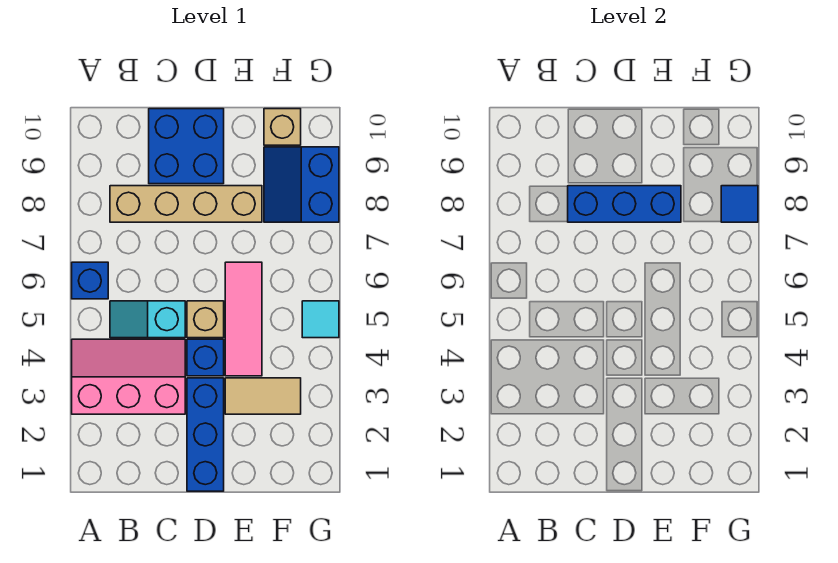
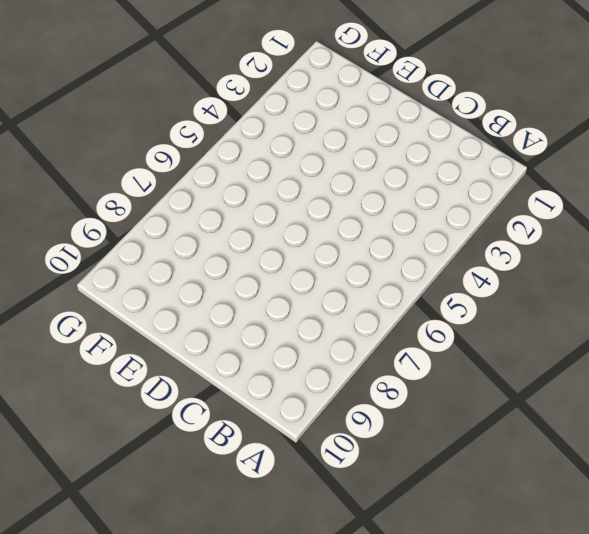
none -> pink slope A3:C4 level 1 top 3
none -> blue brick A6 level 1
none -> cyan slope B5:C5 level 1 top C

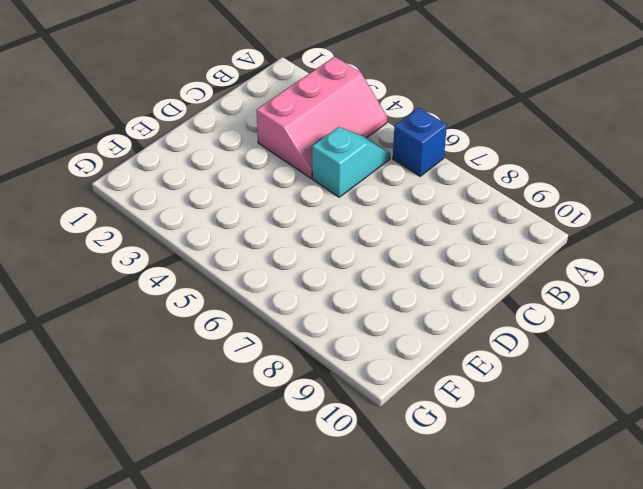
none -> tan brick B8:E8 level 1
none -> blue brick C9:D10 level 1
none -> blue brick D1:D3 level 1

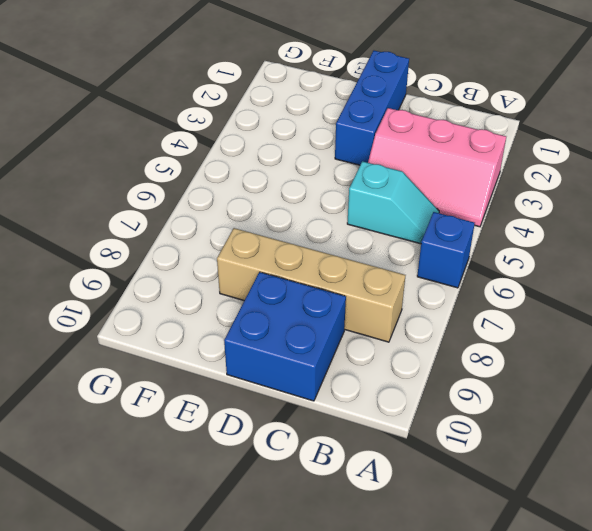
none -> blue brick D4 level 1
none -> tan brick D5 level 1
none -> tan tile E3:F3 level 1

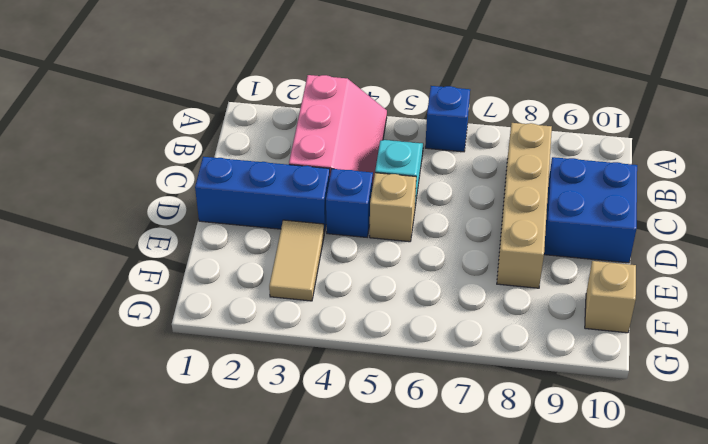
none -> pink tile E4:E6 level 1
none -> blue slope F8:G9 level 1 top G
none -> cyan tile G5 level 1

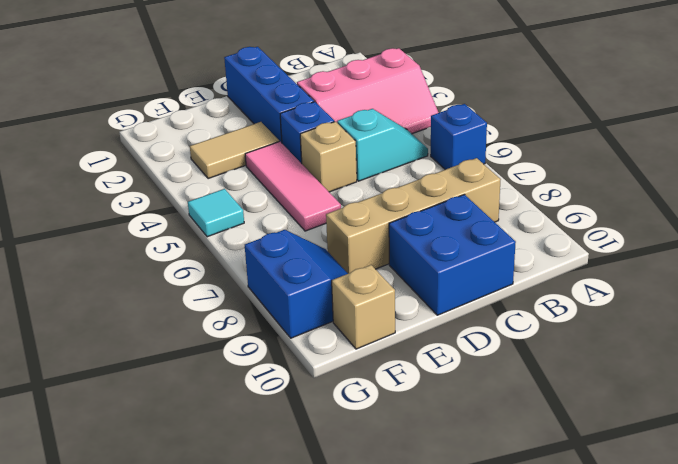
none -> blue brick C8:E8 level 2
none -> blue tile G8 level 2

